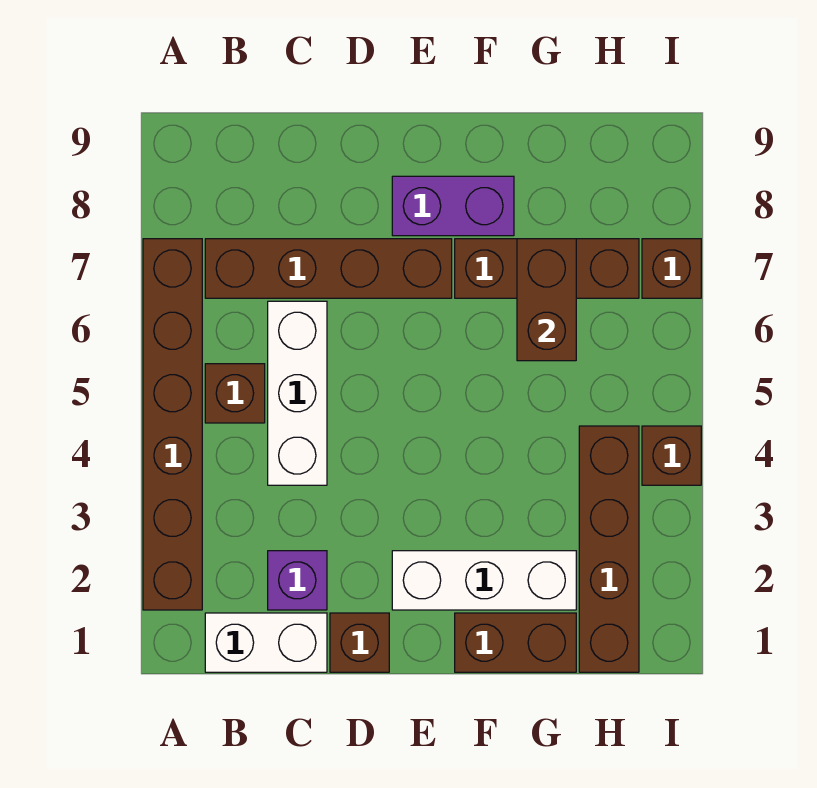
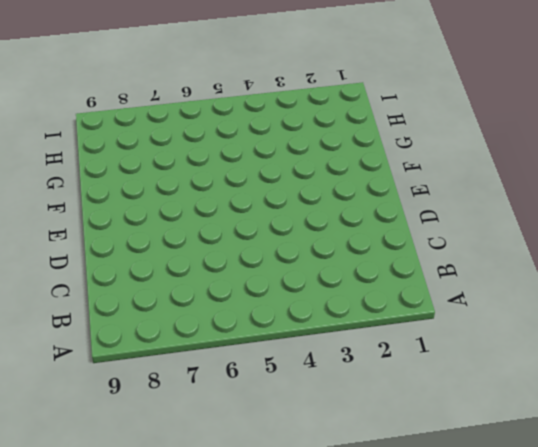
none -> brown brick A2:A7 level 1
none -> white brick B1:C1 level 1
none -> brown brick B5 level 1

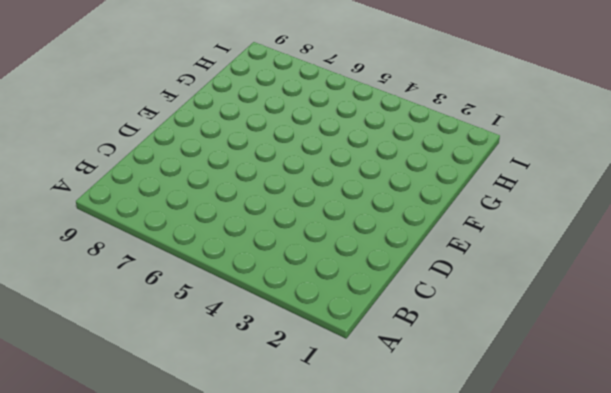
none -> brown brick A2:A7 level 1
none -> white brick B1:C1 level 1
none -> brown brick B5 level 1

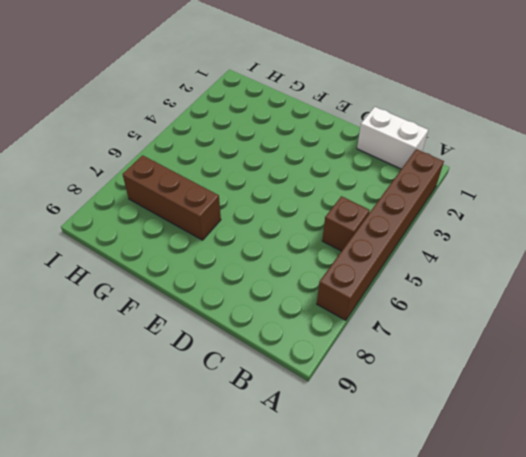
none -> brown brick B7:E7 level 1
none -> purple brick C2 level 1
none -> white brick C4:C6 level 1

